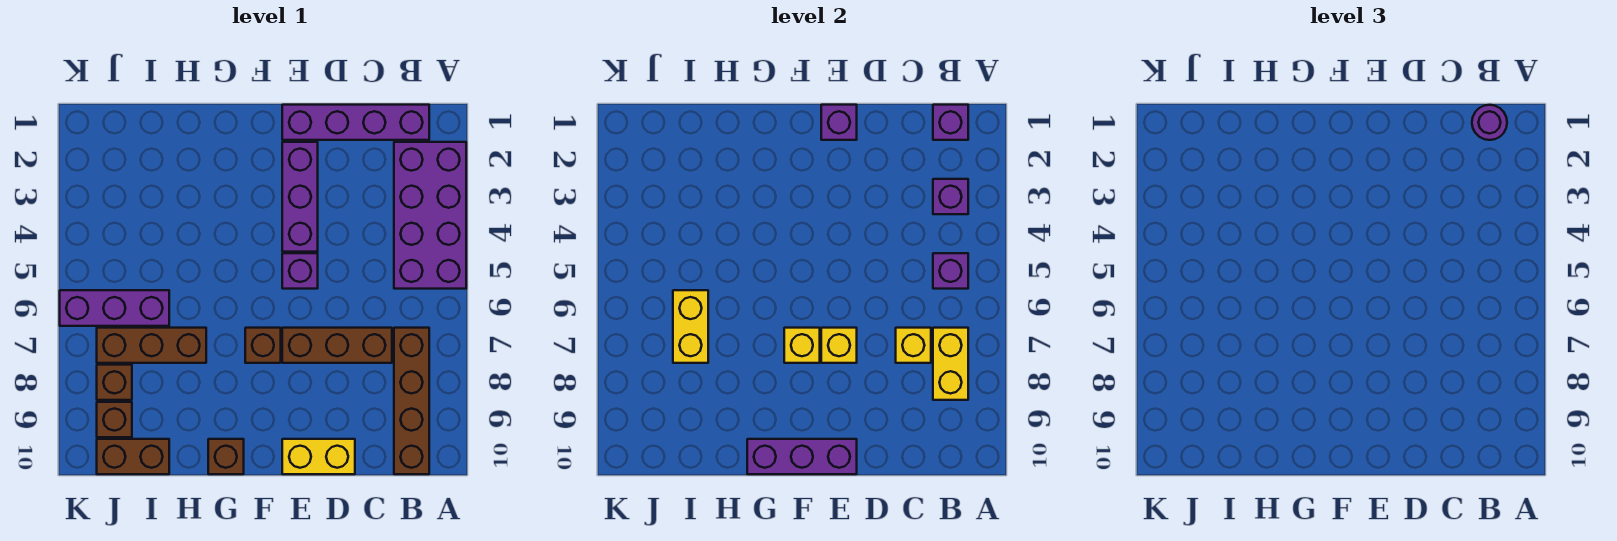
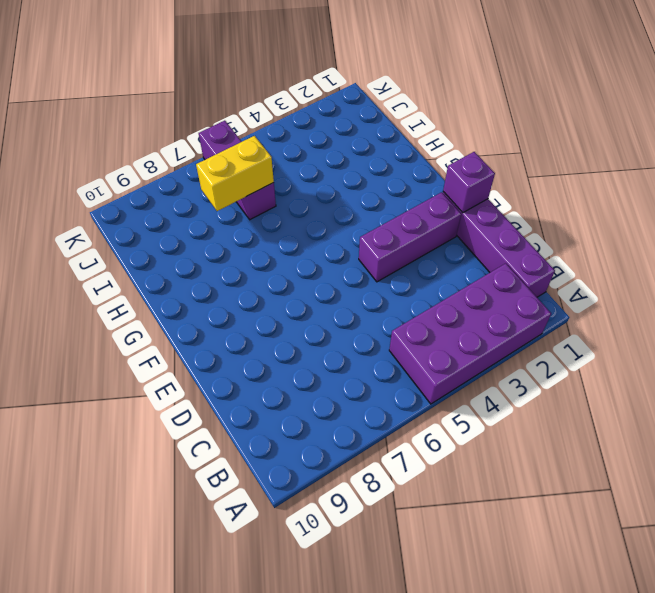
none -> brown brick B7:B10 level 1
none -> brown brick C7:E7 level 1
none -> yellow brick D10:E10 level 1

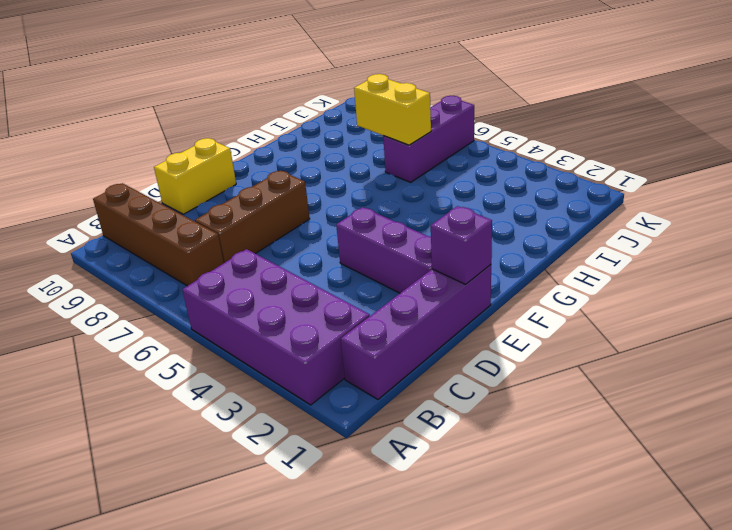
none -> purple brick E5 level 1
none -> brown brick F7 level 1
none -> brown brick G10 level 1

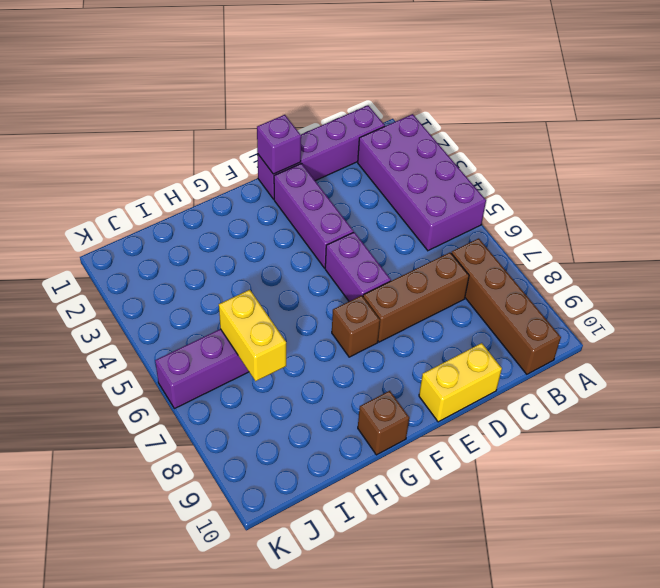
purple brick E5:E6 level 1 -> purple brick E5 level 1
none -> brown brick H7:J7 level 1
none -> brown brick I10:J10 level 1
none -> brown brick J8 level 1

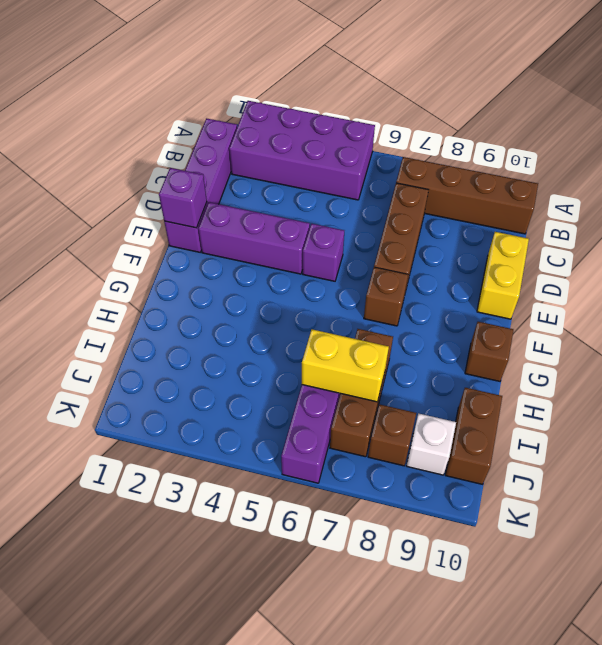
white brick J9 level 1 -> brown brick J9 level 1
none -> purple brick B1 level 2
none -> purple brick B3 level 2
none -> purple brick B5 level 2

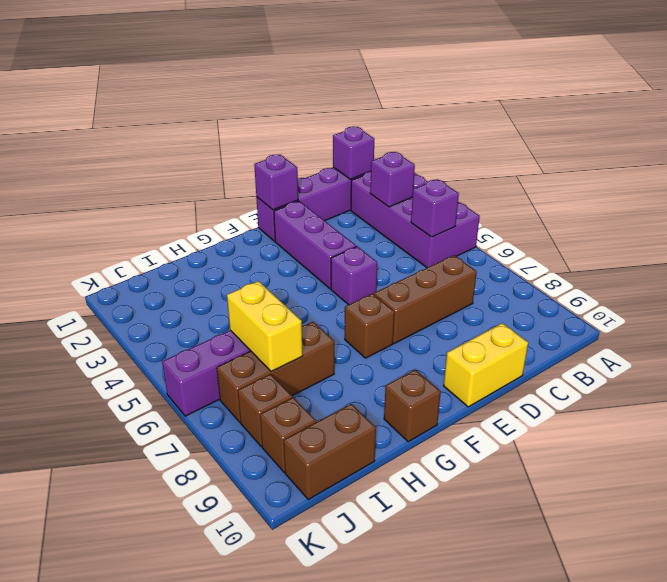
none -> brown brick B7:B10 level 1
none -> yellow brick B7:B8 level 2
none -> yellow brick C7 level 2

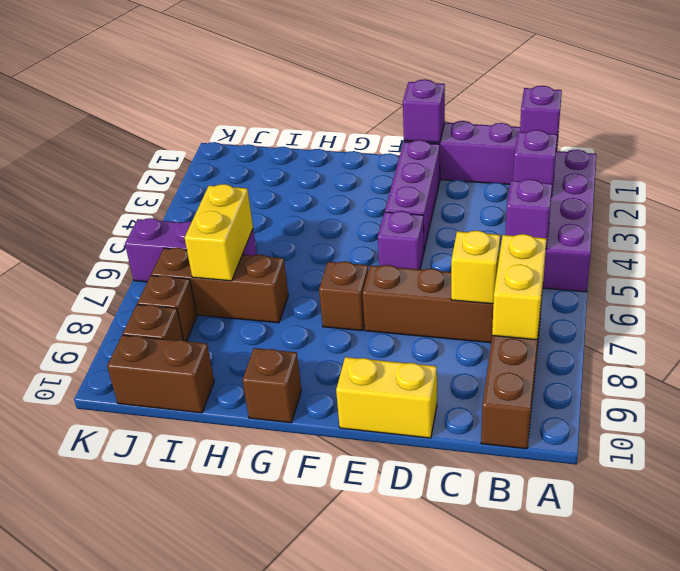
none -> yellow brick E7 level 2
none -> purple brick E10:G10 level 2
none -> yellow brick F7 level 2

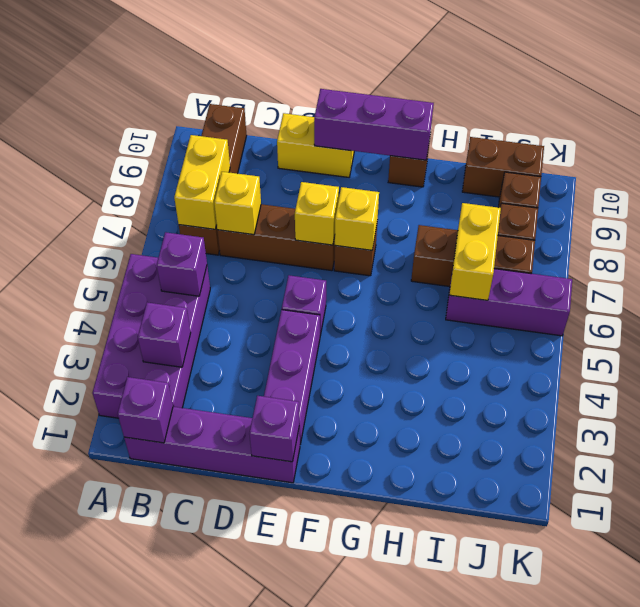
none -> purple round brick B1 level 3

